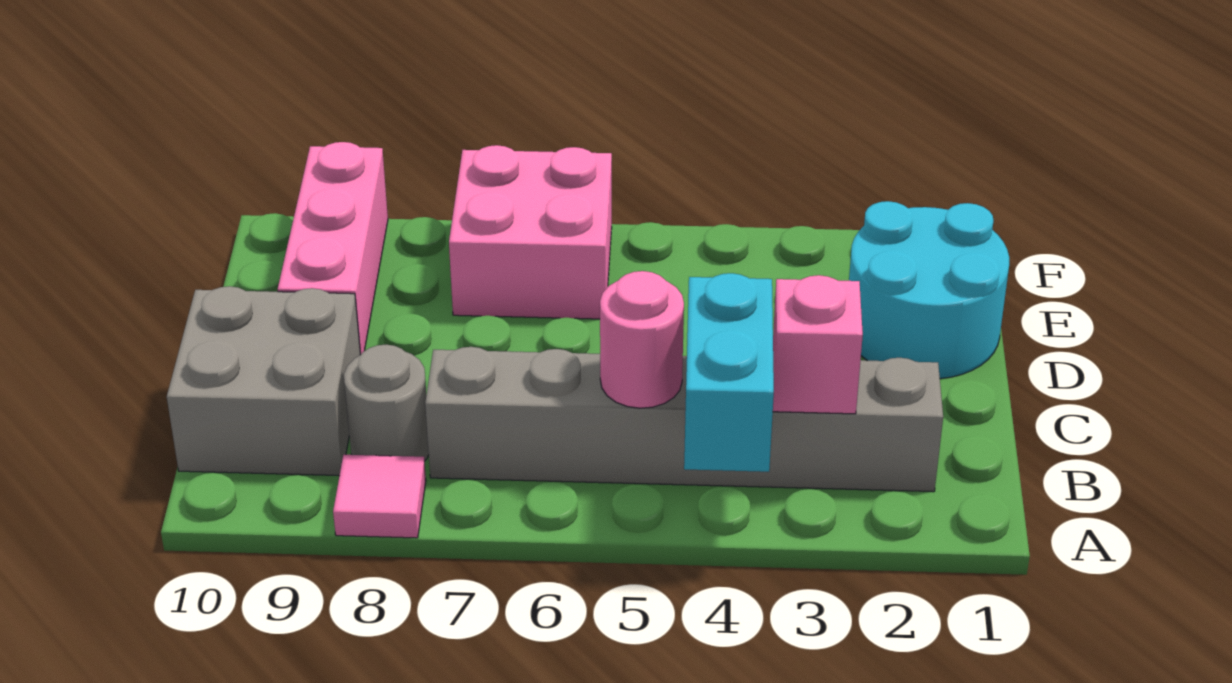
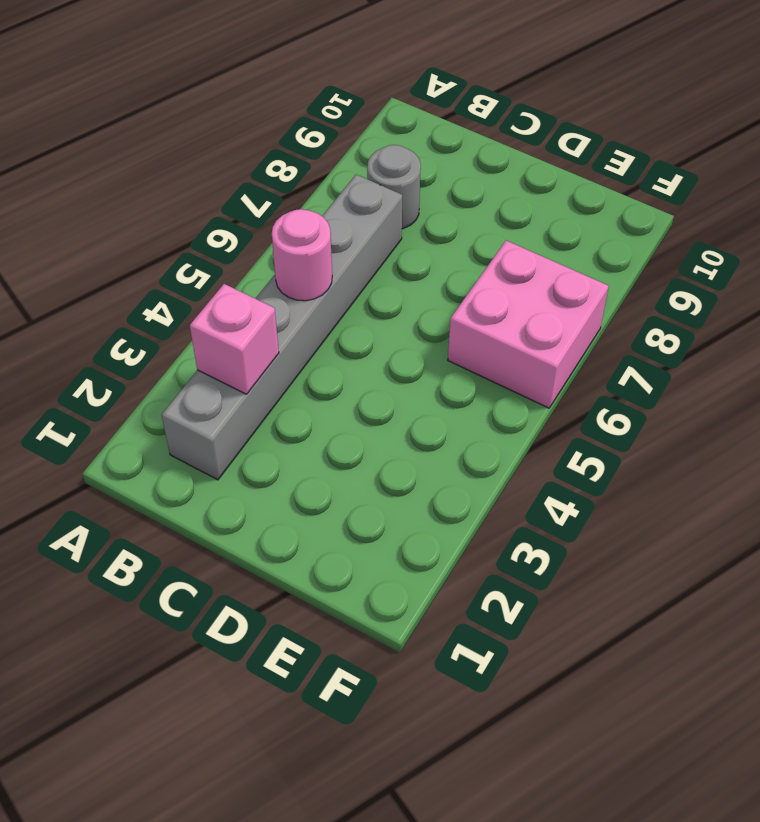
none -> pink tile A8 level 1
none -> grey brick B9:C10 level 1

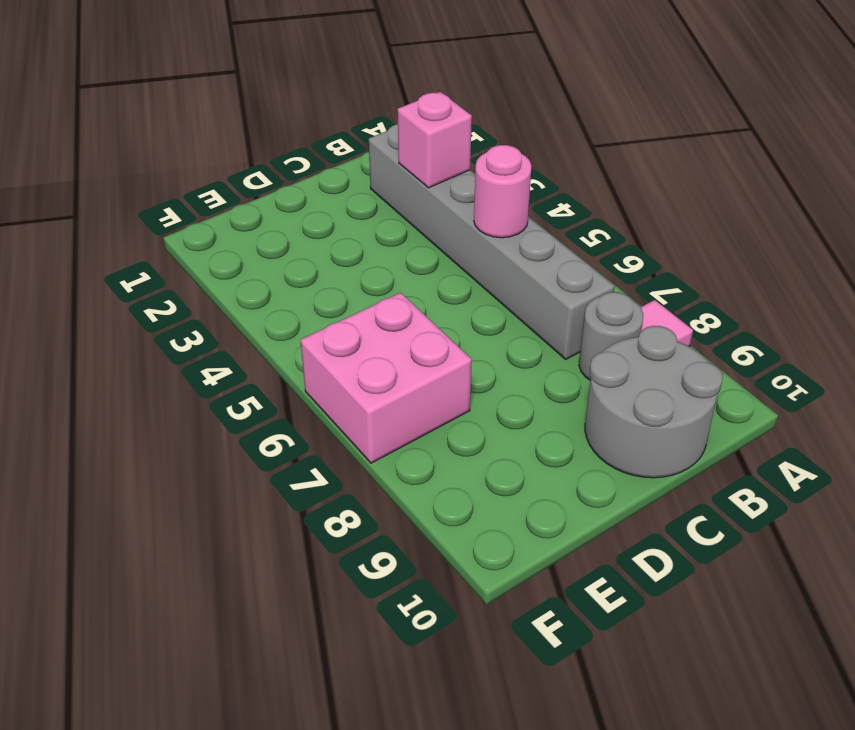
grey round brick B9:C10 level 1 -> grey brick B9:C10 level 1
none -> cyan round brick D1:E2 level 1
none -> pink brick D9:F9 level 1

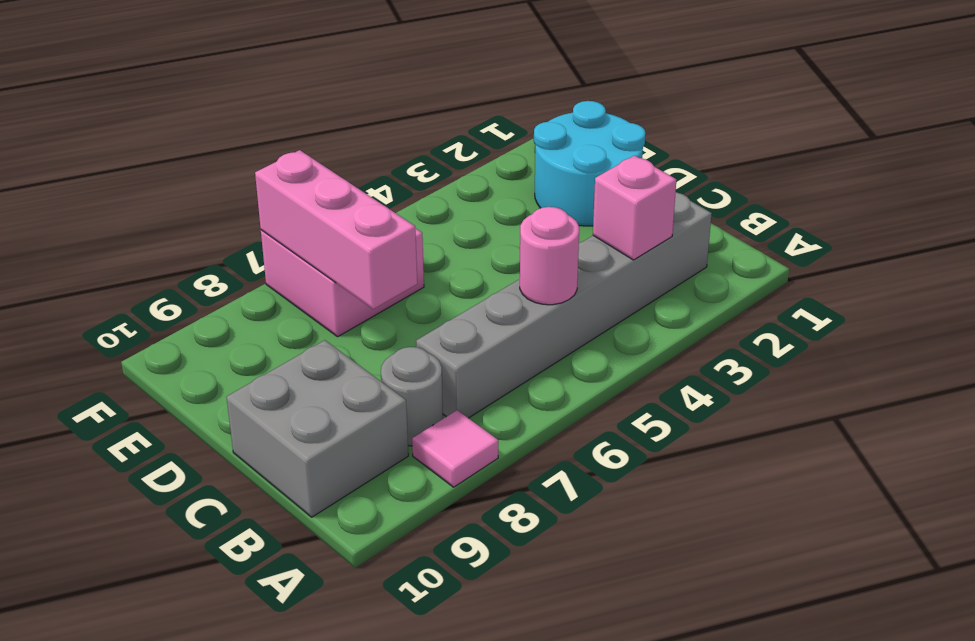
pink brick D7:F7 level 2 -> pink brick D9:F9 level 1
none -> cyan brick A4:B4 level 2

